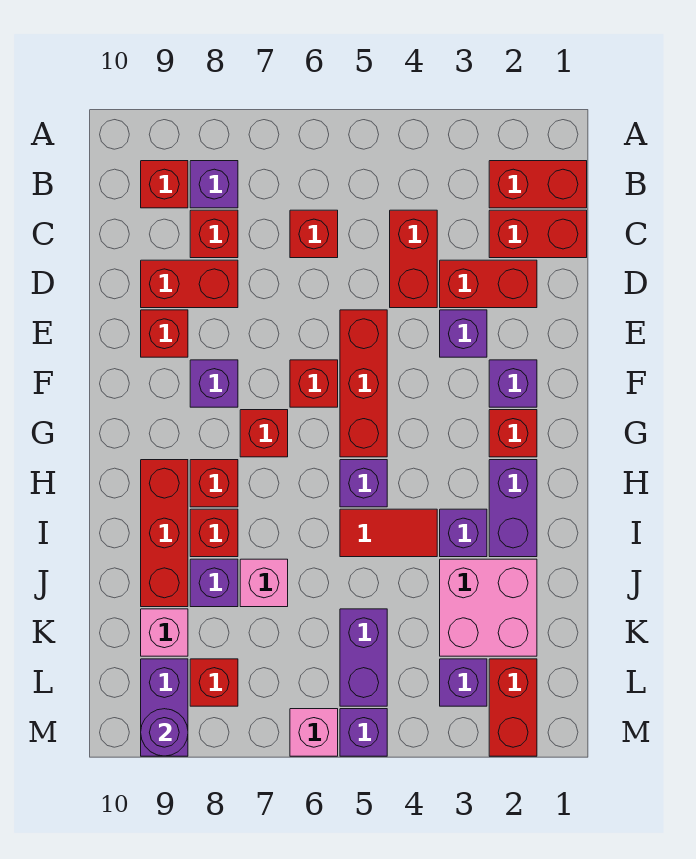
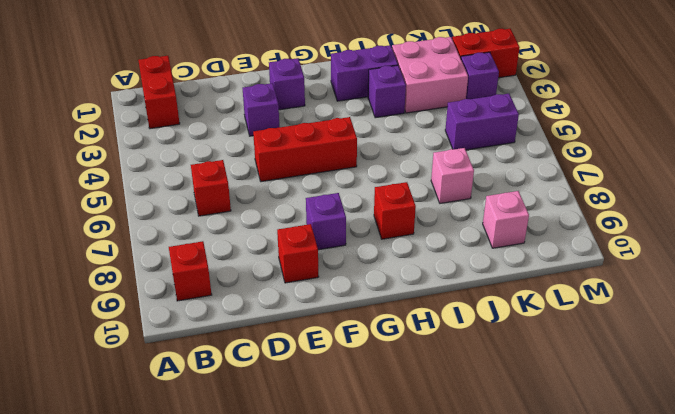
none -> purple brick B8 level 1
none -> red brick C1:C2 level 1
none -> red brick C4:D4 level 1
none -> red brick C8 level 1

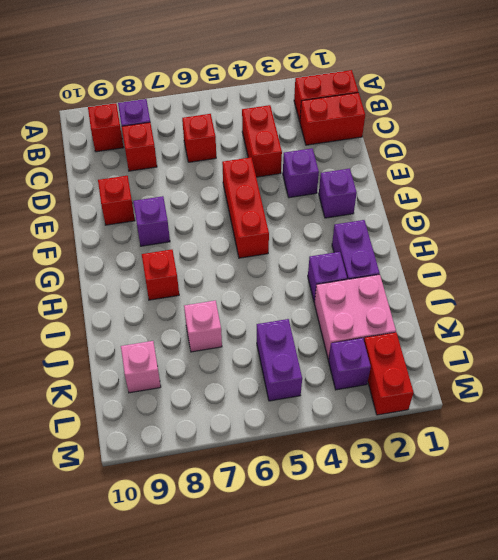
none -> red brick D2:D3 level 1
none -> red brick D8:D9 level 1
none -> red brick F6 level 1
none -> red brick G2 level 1

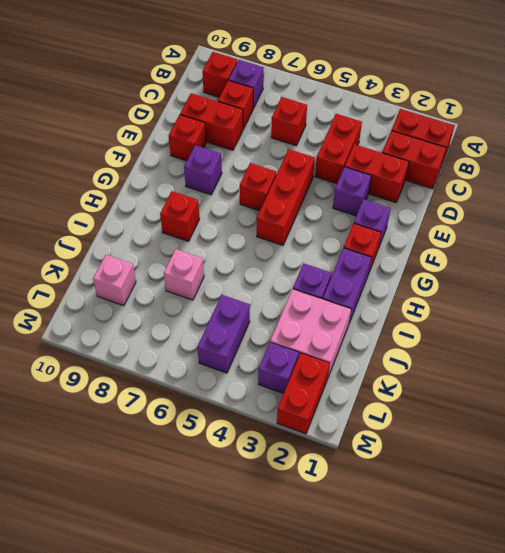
none -> red brick G7 level 1
none -> purple brick H5 level 1
none -> red brick H9:J9 level 1
none -> red tile I4:I5 level 1

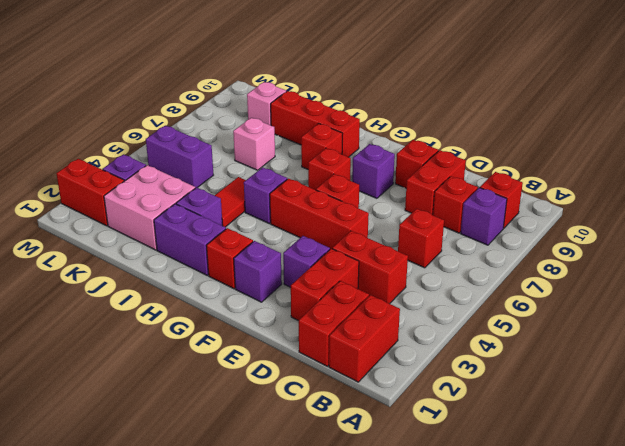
none -> red brick I8 level 1
none -> purple brick J8 level 1
none -> red brick L8 level 1
none -> purple brick L9:M9 level 1

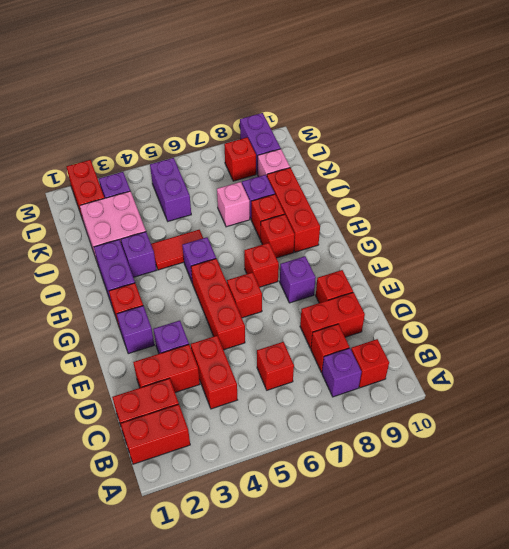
none -> purple brick M5 level 1
none -> pink brick M6 level 1
none -> purple round brick M9 level 2

